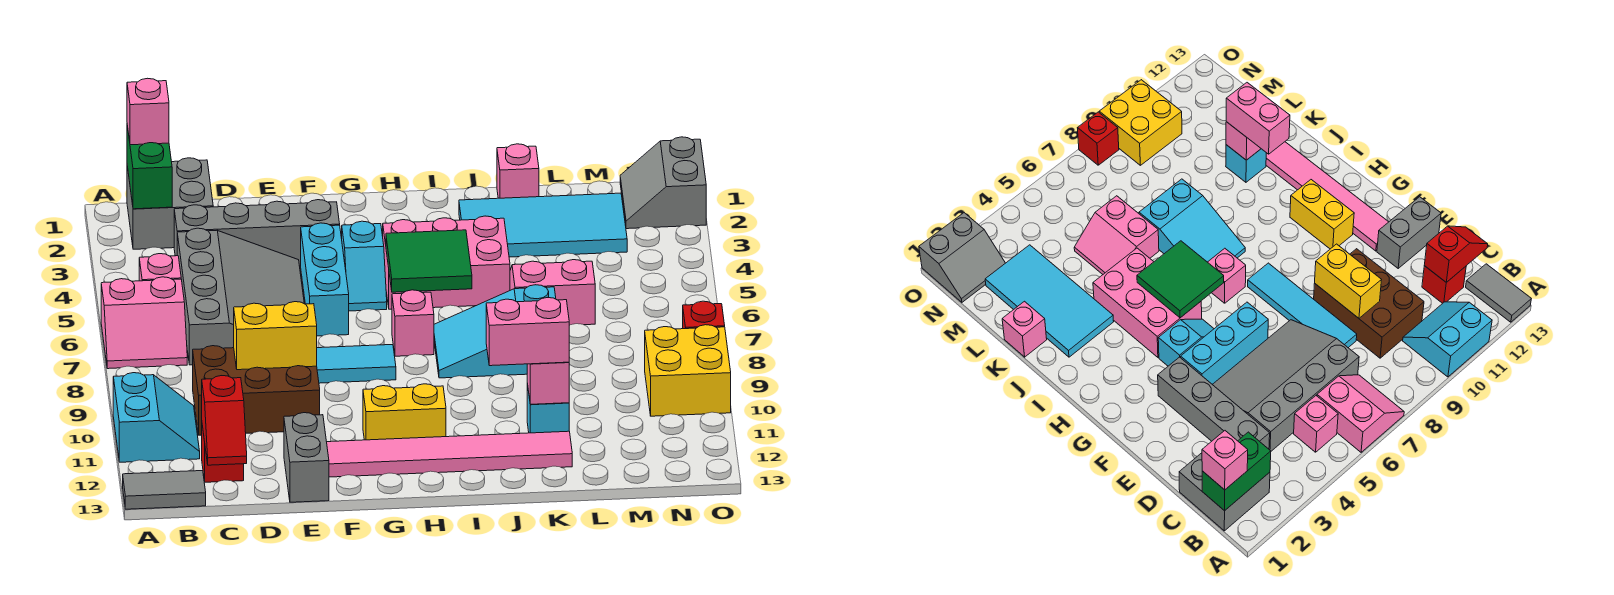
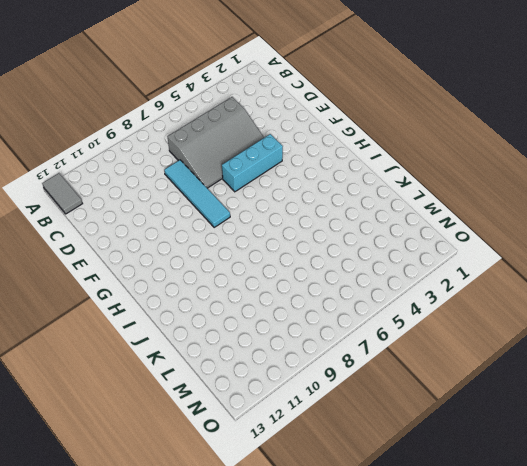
none -> pink slope A6:B7 level 1 top 6
none -> cyan slope A10:B11 level 1 top A
none -> grey brick B1:C2 level 1
none -> pink brick B5 level 1

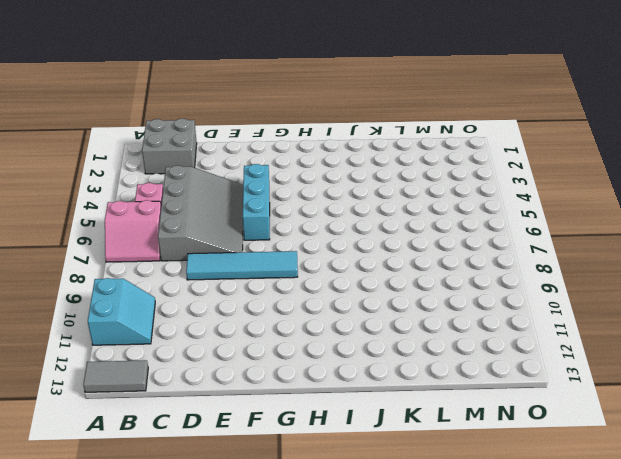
none -> grey brick C3:F3 level 1
none -> brown brick C9:E10 level 1
none -> red brick C12 level 1
none -> grey brick E12:E13 level 1

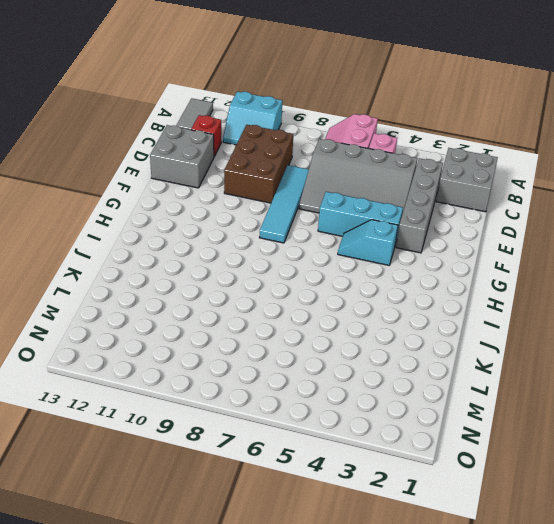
grey brick D12:E13 level 1 -> grey brick E12:E13 level 1
none -> pink tile F12:K12 level 1
none -> yellow brick G11:H11 level 1
none -> pink brick H4:J5 level 1
none -> pink brick H7 level 1

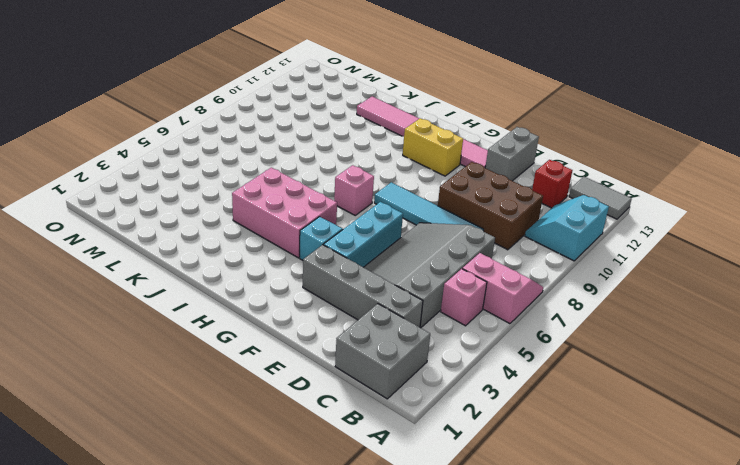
none -> cyan slope I7:K8 level 1 top K
none -> cyan tile J2:M3 level 1
none -> pink brick K1 level 1
none -> pink slope K5:L6 level 1 top 6

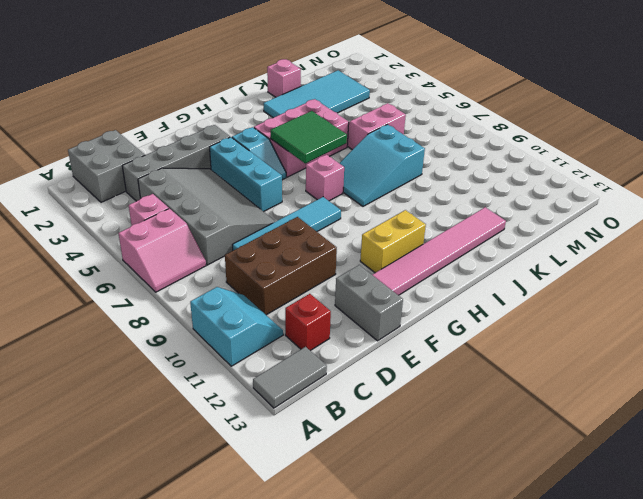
none -> cyan brick K11 level 1
none -> grey slope N1:O2 level 1 top O
none -> yellow brick N9:O10 level 1
none -> red brick O8 level 1

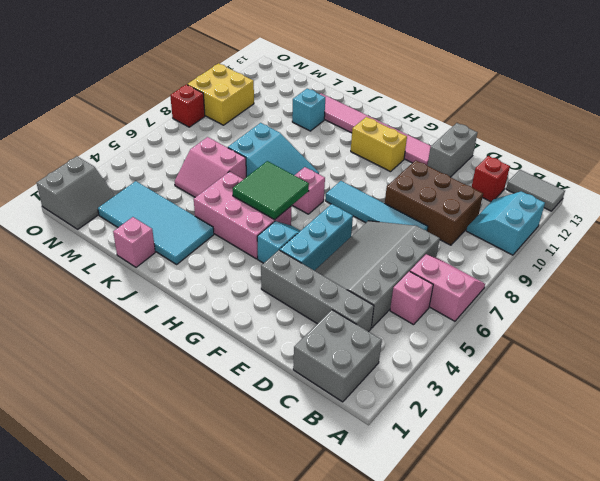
none -> green brick B1:B2 level 2
none -> red slope C12:C13 level 2 top 12
none -> yellow brick D9:E9 level 2
none -> pink brick K11 level 2

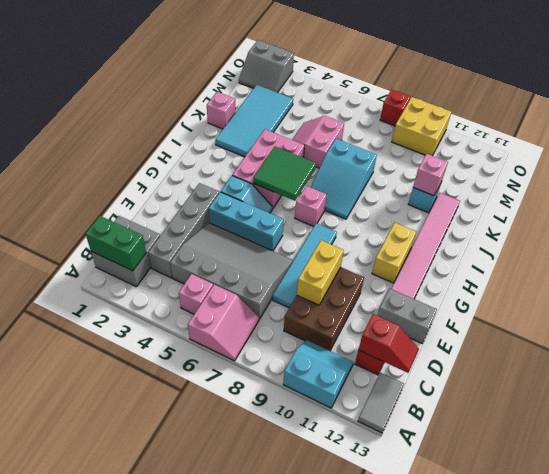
none -> pink brick B1 level 3
none -> pink brick J11:K11 level 3

